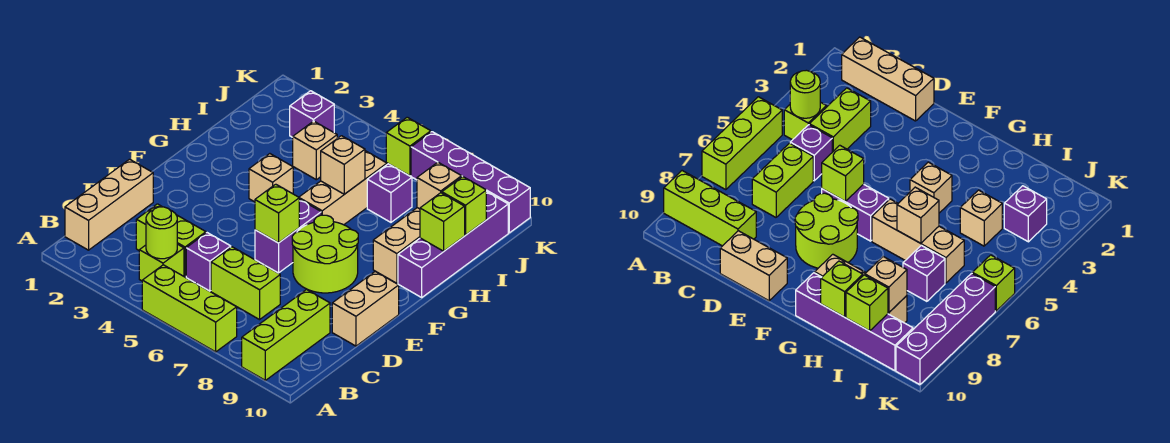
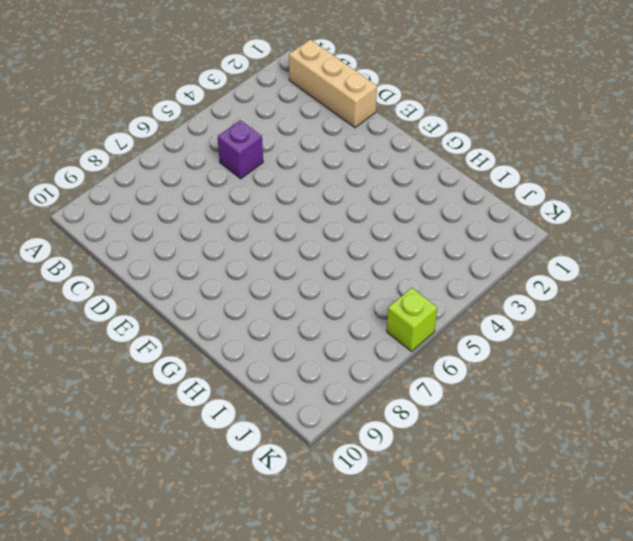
none -> lime brick A5:A7 level 1
none -> lime brick A9:C9 level 1
none -> lime brick B4 level 1

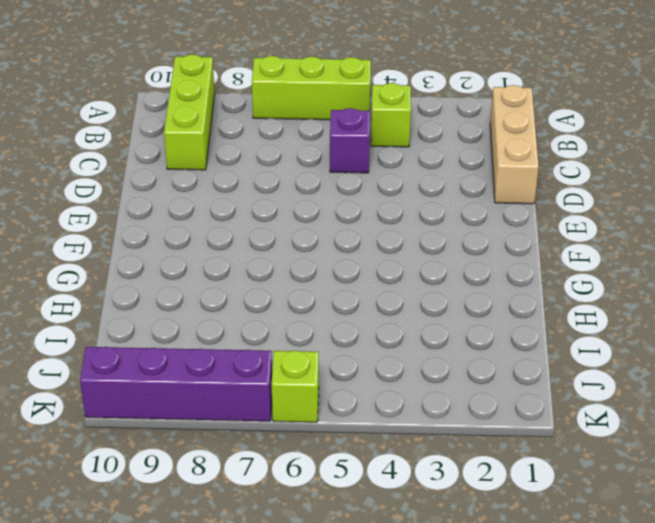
none -> lime brick C3:C4 level 1
none -> lime brick C6:C7 level 1
none -> tan brick D10:E10 level 1

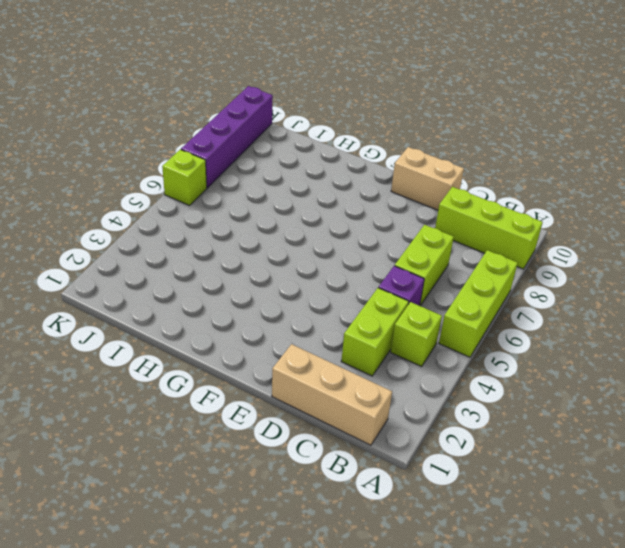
none -> purple brick E6:F6 level 1
none -> lime round brick E7:F8 level 1
none -> tan brick G4 level 1

